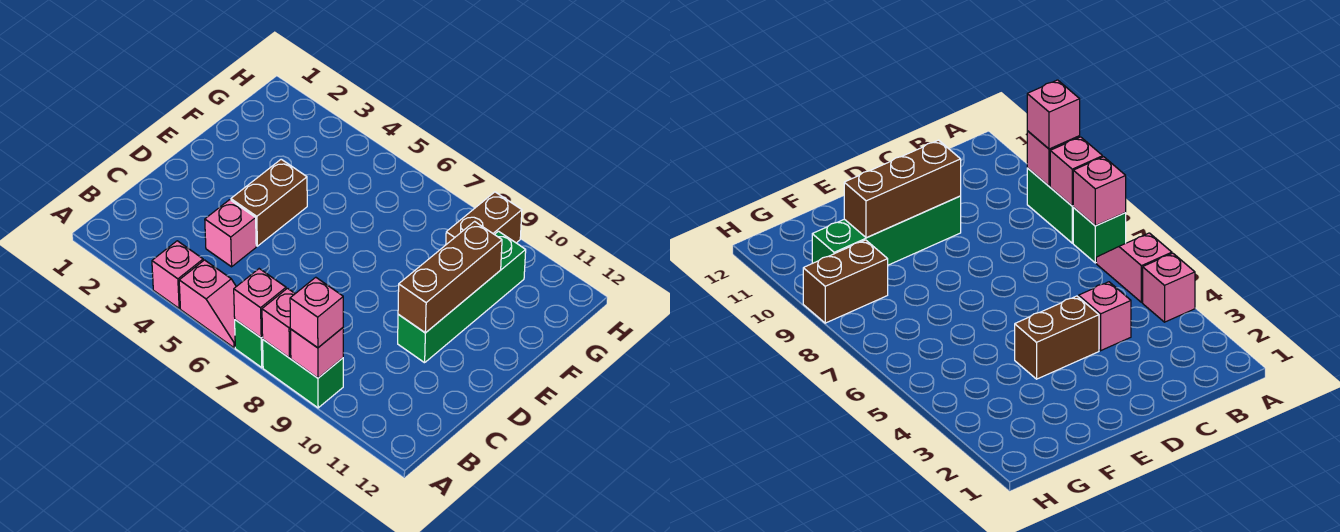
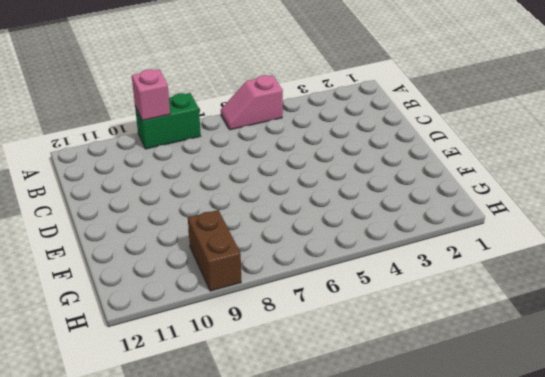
none -> pink brick A4 level 1
none -> green brick A7 level 1
none -> pink brick C4 level 1

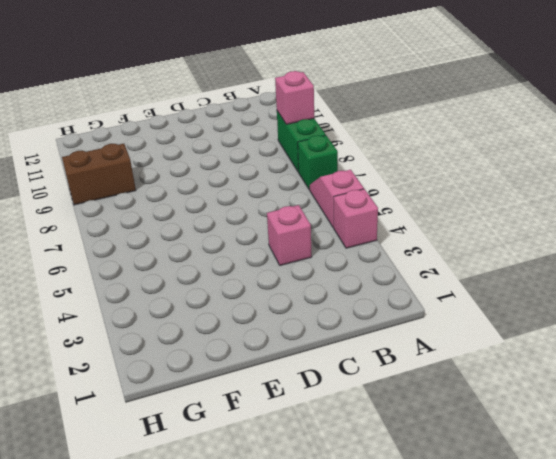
none -> brown brick D4:E4 level 1
none -> green brick D10:G10 level 1
none -> pink brick A7 level 2

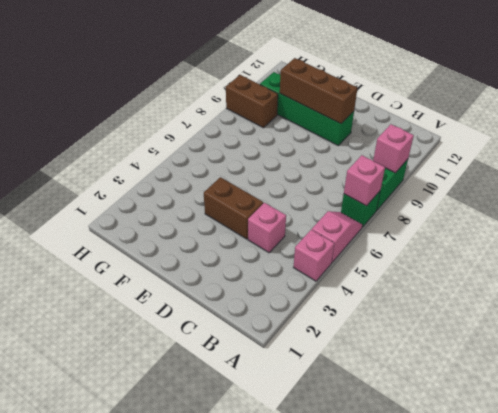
none -> pink brick A8 level 2
none -> pink brick A9 level 3

